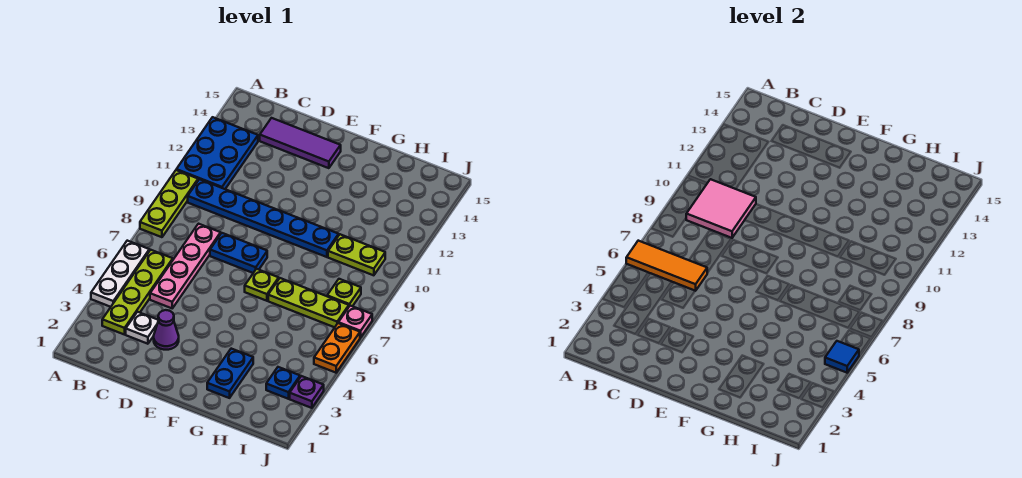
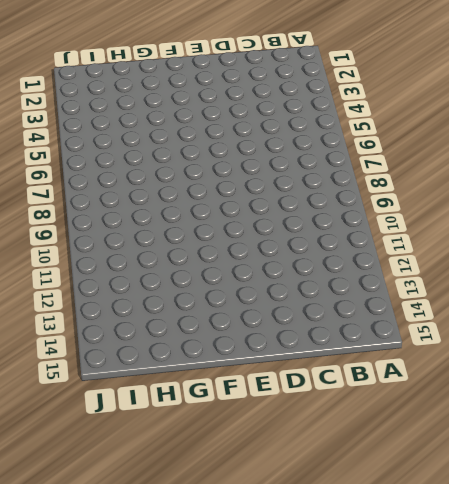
none -> white plate A4:A6 level 1
none -> lime plate A8:A10 level 1
none -> blue plate A11:B13 level 1

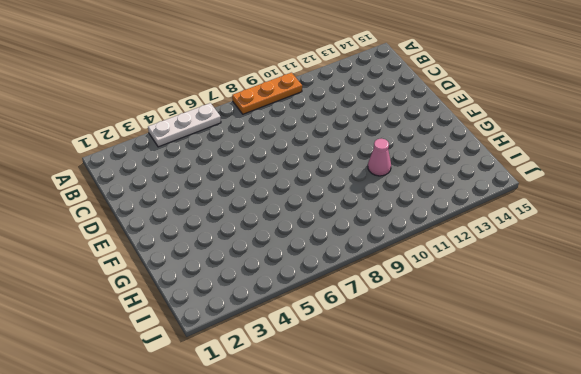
orange plate A8:A10 level 1 -> lime plate A8:A10 level 1
pink cone G11 level 1 -> none
none -> blue plate A11:B13 level 1
none -> lime plate B3:B6 level 1
none -> blue plate B10:G10 level 1

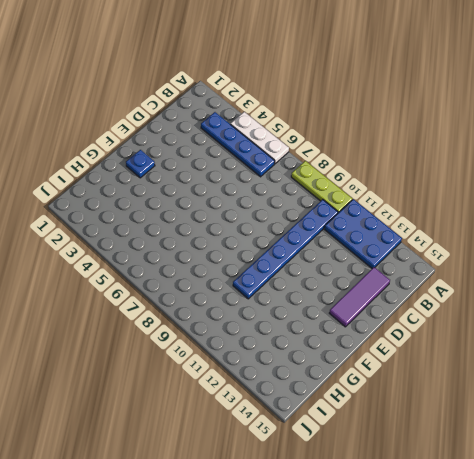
blue plate B3:B6 level 1 -> lime plate B3:B6 level 1
blue plate F2 level 1 -> blue plate I3 level 1
none -> white plate C3 level 1
none -> pink plate C5:C8 level 1
none -> purple cone D3 level 1

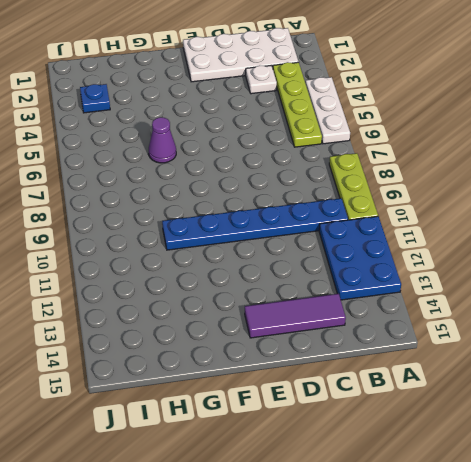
white plate B1:E2 level 1 -> none
purple cone G6 level 1 -> purple cone D3 level 1
none -> pink plate C5:C8 level 1
none -> blue plate D8:E8 level 1
none -> lime plate F7 level 1

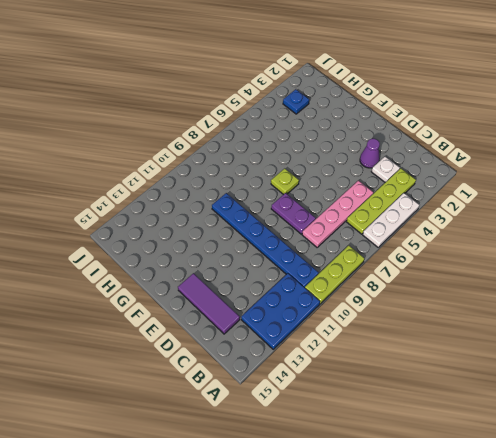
purple plate D8:E8 level 1 -> blue plate D8:E8 level 1
none -> blue plate G2:G3 level 1
none -> lime plate G7:I7 level 1
none -> lime plate H10:I10 level 1

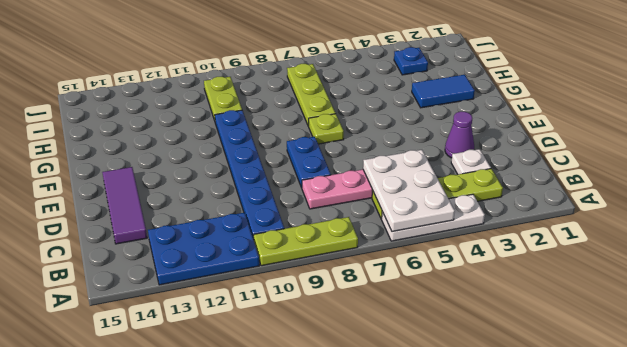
white plate A5:C6 level 2 -> orange tile A6:C6 level 2
blue tile G2:G3 level 1 -> blue plate G2:G3 level 1
none -> lime plate I8 level 1
none -> purple plate J3 level 1
none -> orange plate J5:J6 level 1

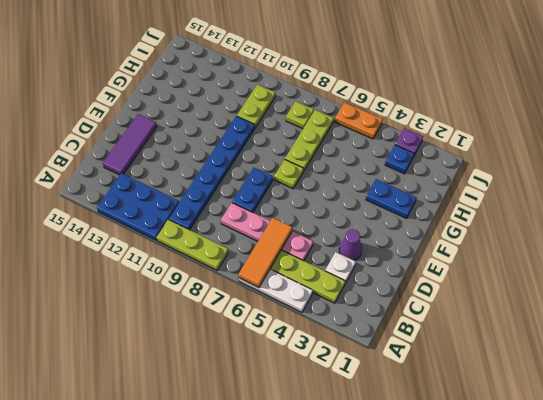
none -> pink plate J7 level 1
none -> pink tile B9:C10 level 2
none -> blue tile J5 level 2

